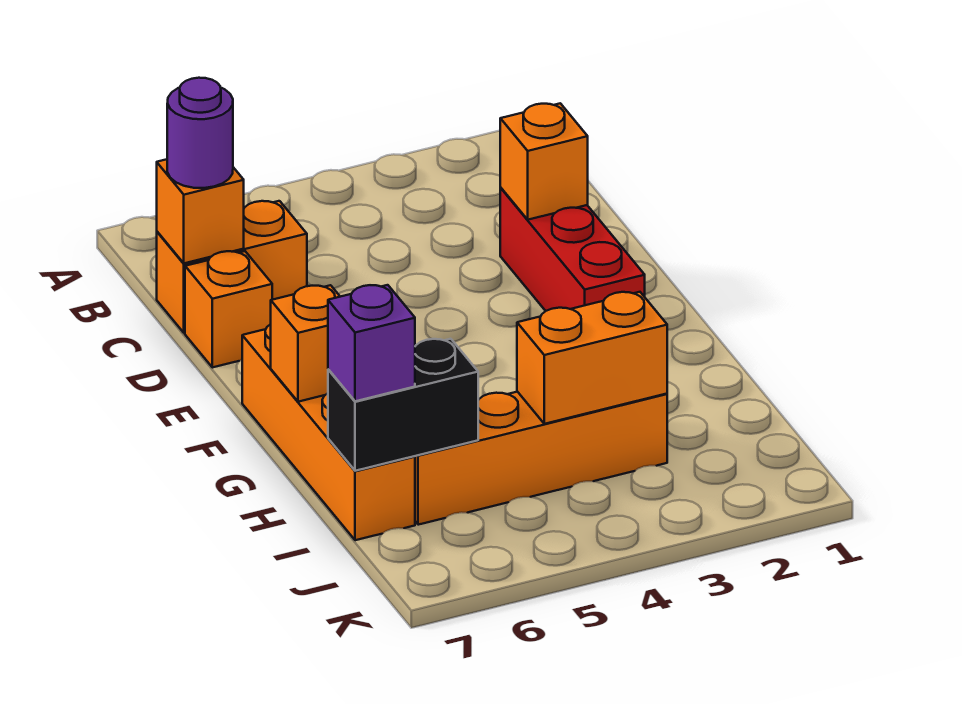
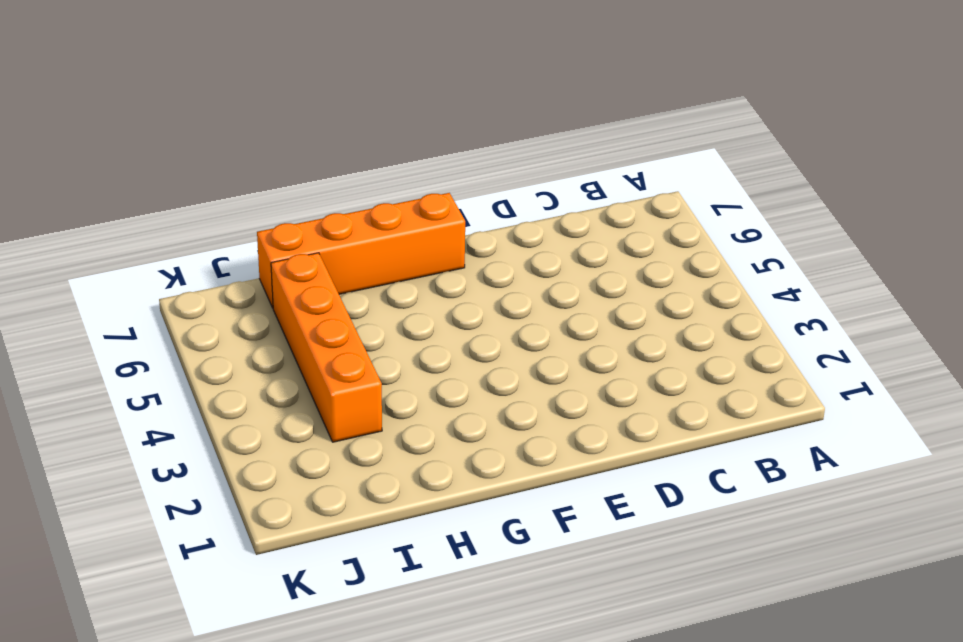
none -> orange brick C6:C7 level 1
none -> red brick D2:F2 level 1
none -> orange brick D7 level 1

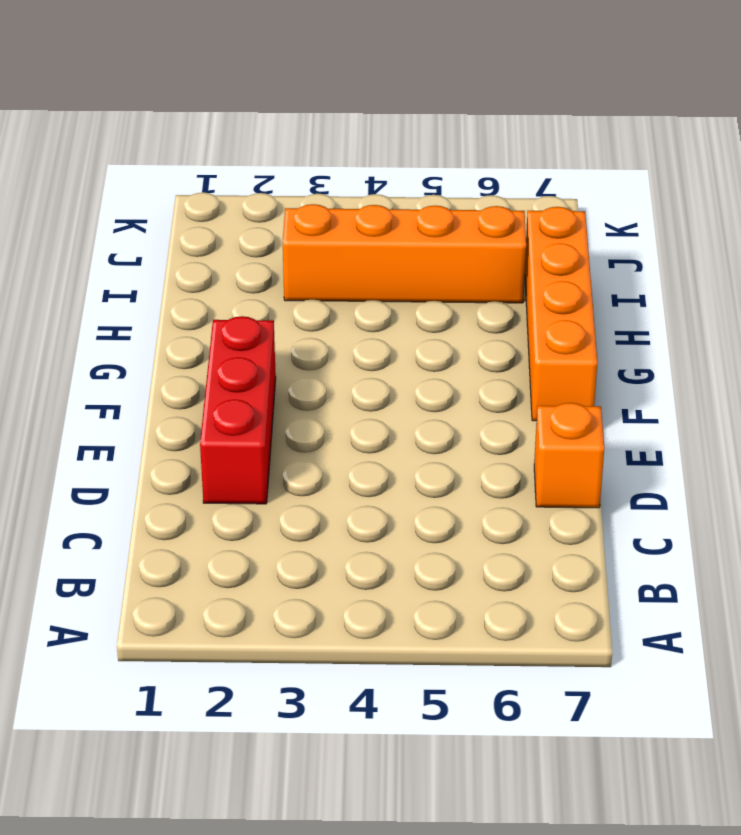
none -> orange brick C6:C7 level 1
none -> orange brick C7 level 2
none -> orange brick D2 level 2

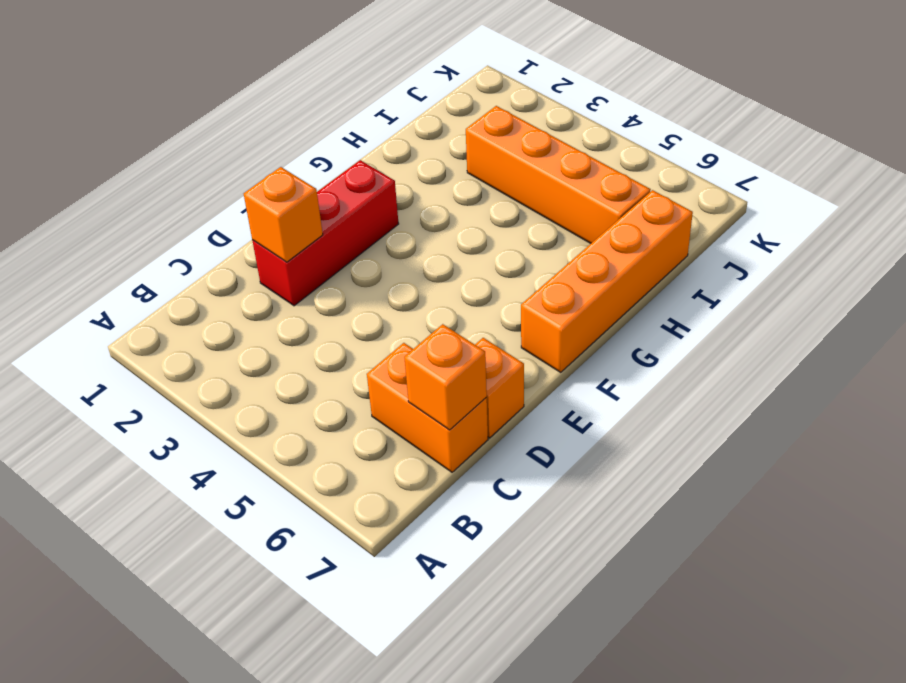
none -> orange brick G7 level 2
none -> orange brick I3:I4 level 2
none -> black brick I6:I7 level 2

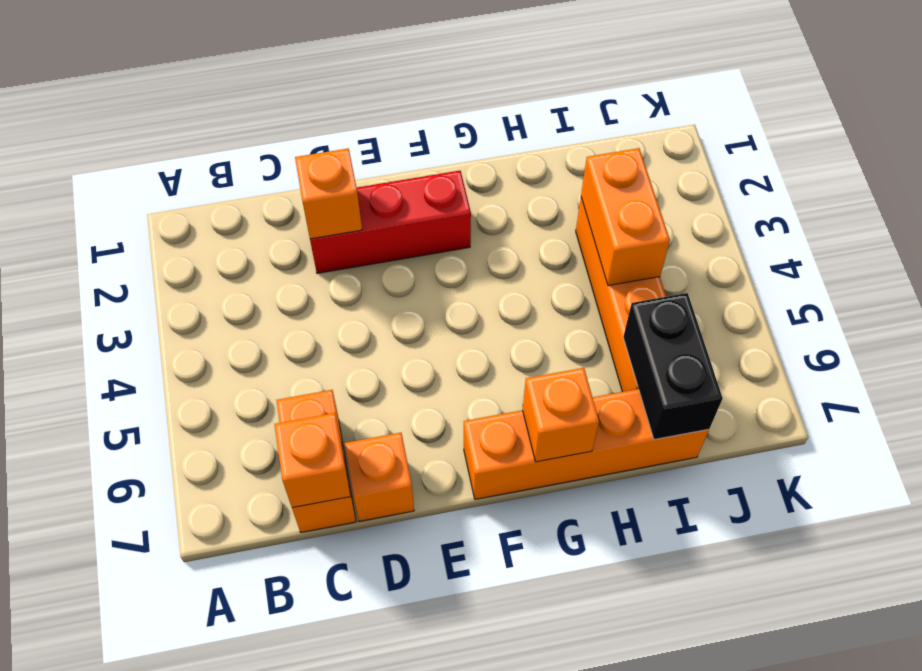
none -> purple round brick C7 level 3
none -> purple brick I7 level 3

